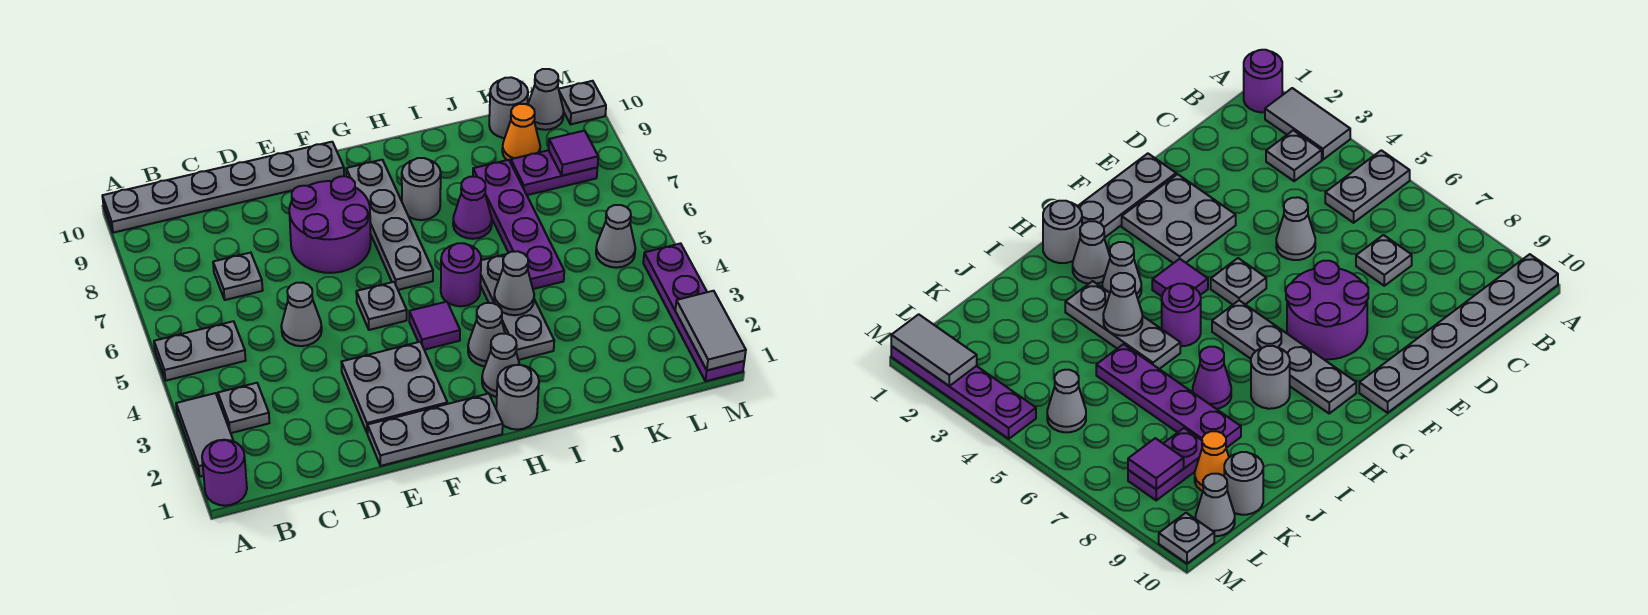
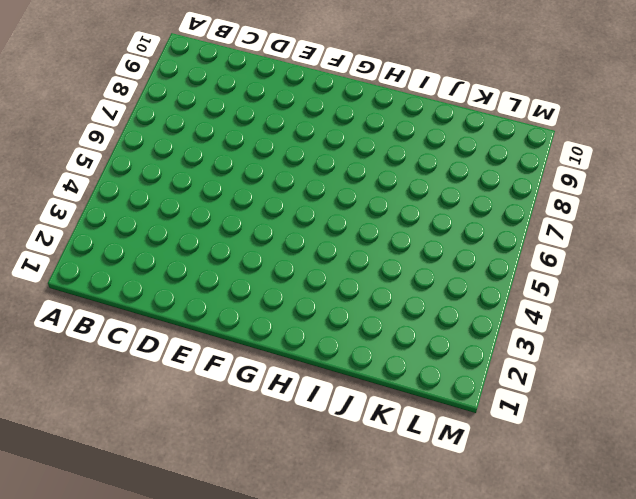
none -> purple round brick A1 level 1
none -> grey tile A2:A3 level 1
none -> grey plate A5:B5 level 1
none -> grey plate A10:F10 level 1

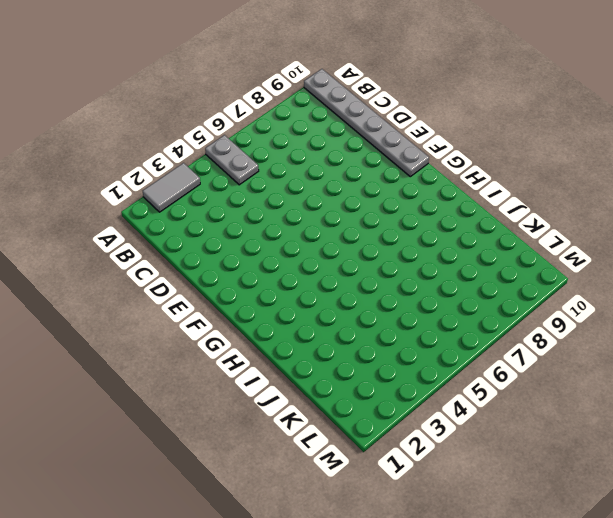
none -> purple round brick A1 level 1
none -> grey plate B3 level 1
none -> grey plate C7 level 1
none -> grey cone D5 level 1

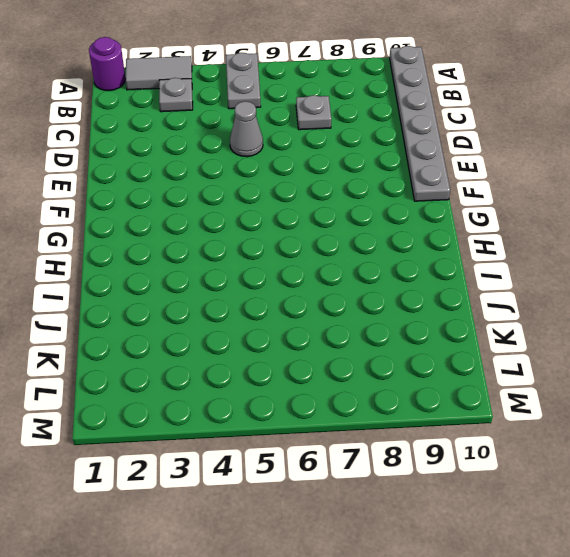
none -> grey plate E1:G1 level 1
none -> grey plate E2:F3 level 1
none -> purple round brick E7:F8 level 1
none -> grey plate F5 level 1

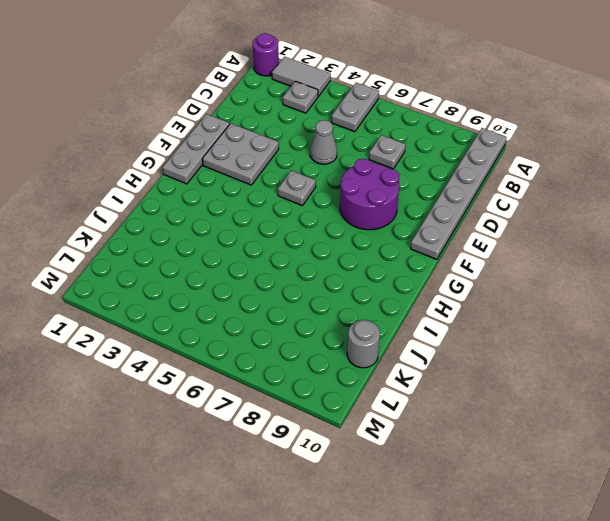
none -> purple tile G4 level 1
none -> grey plate G6:G9 level 1
none -> grey round brick H1 level 1
none -> grey cone H2 level 1

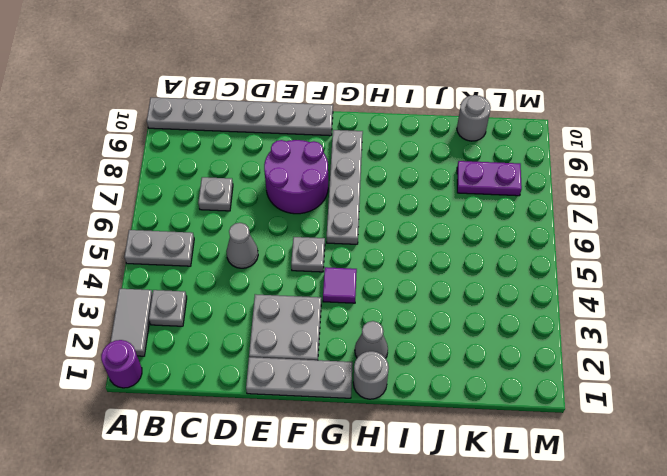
none -> grey cone H3 level 1
none -> purple round brick H5 level 1
none -> grey round brick H8 level 1
none -> grey plate I3:I5 level 1

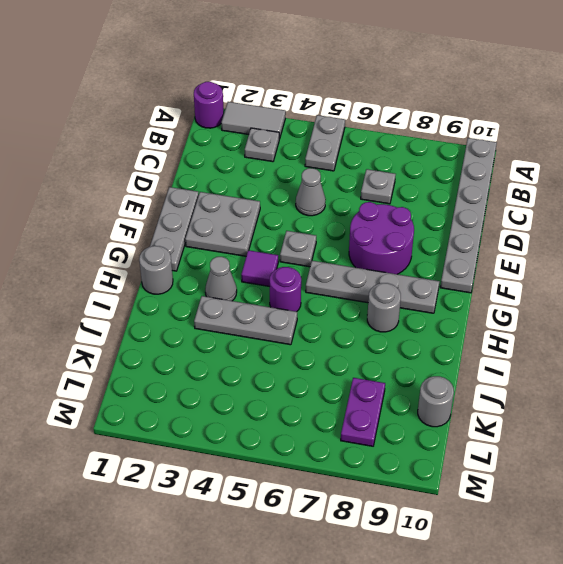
none -> grey cone H2 level 1
none -> purple cone I7 level 1
none -> purple plate J5:J8 level 1
none -> orange cone K9 level 1

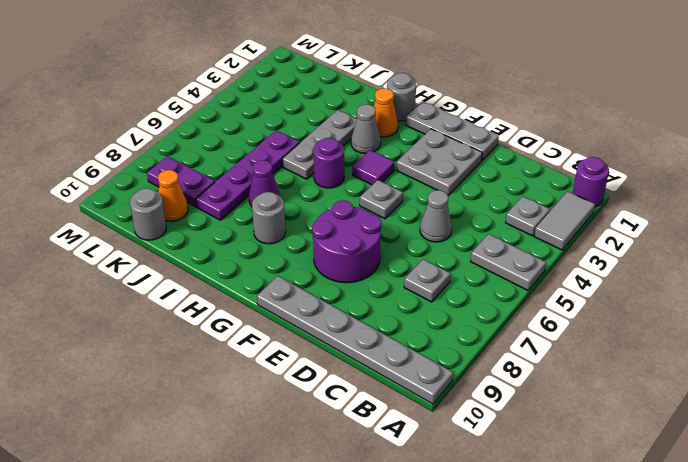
orange cone H2 level 1 -> grey cone H2 level 1
none -> grey plate G6:G9 level 1
none -> grey cone L5 level 1
none -> grey cone L10 level 1
none -> purple plate M1:M4 level 1

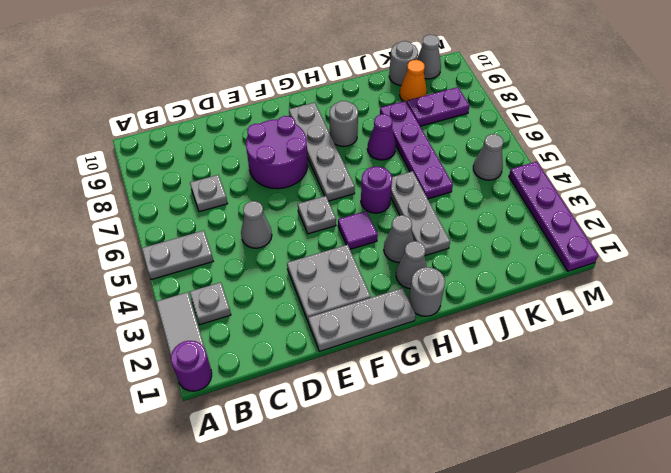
none -> grey plate A10:F10 level 1
none -> grey plate M10 level 1
none -> grey cone I4 level 2
none -> purple tile L8 level 2

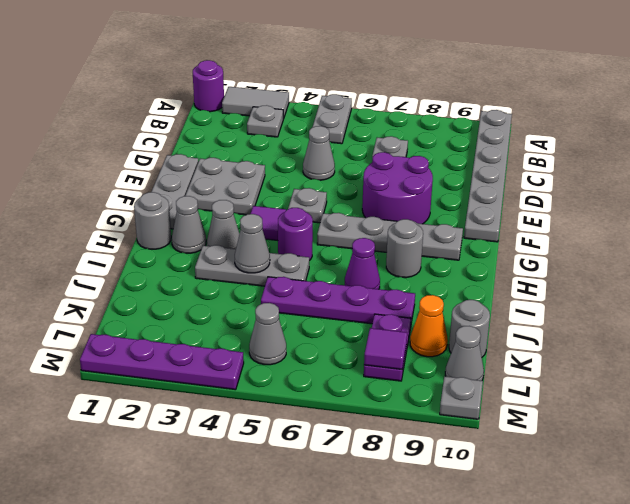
none -> grey tile M1:M2 level 2

